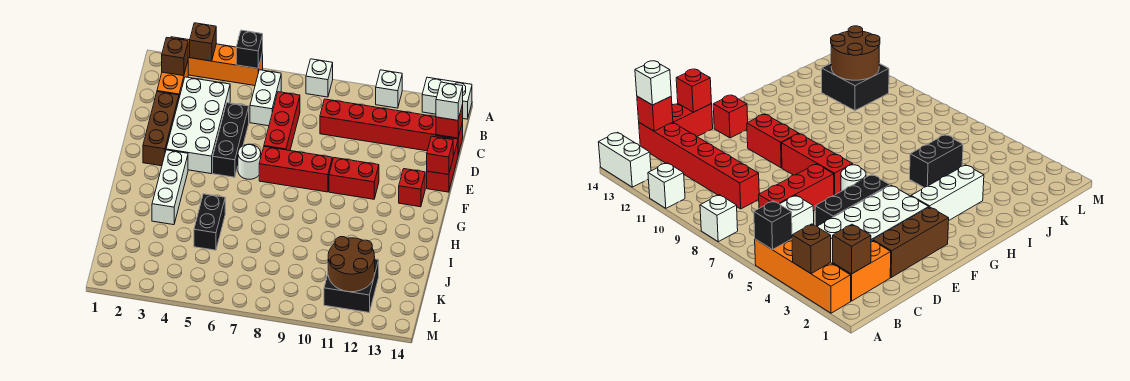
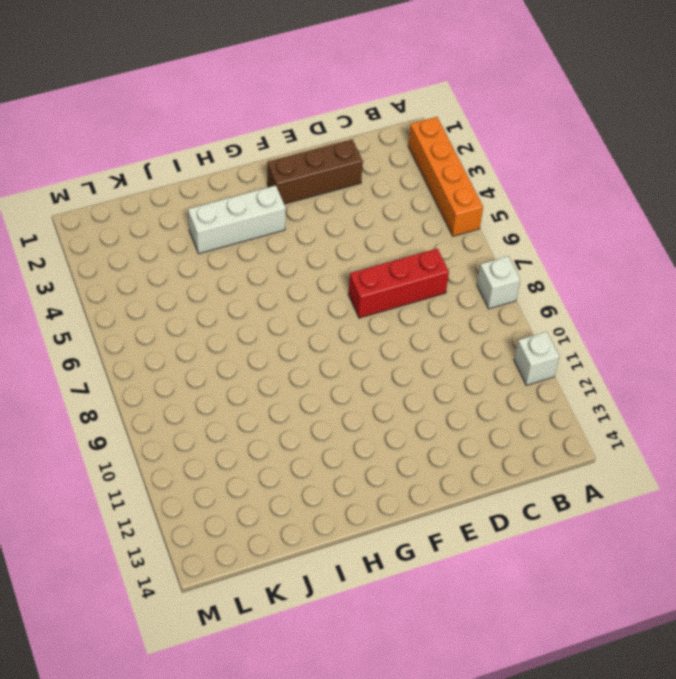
none -> white brick A13:A14 level 1
none -> orange brick B2:C2 level 1
none -> white brick B6:C6 level 1

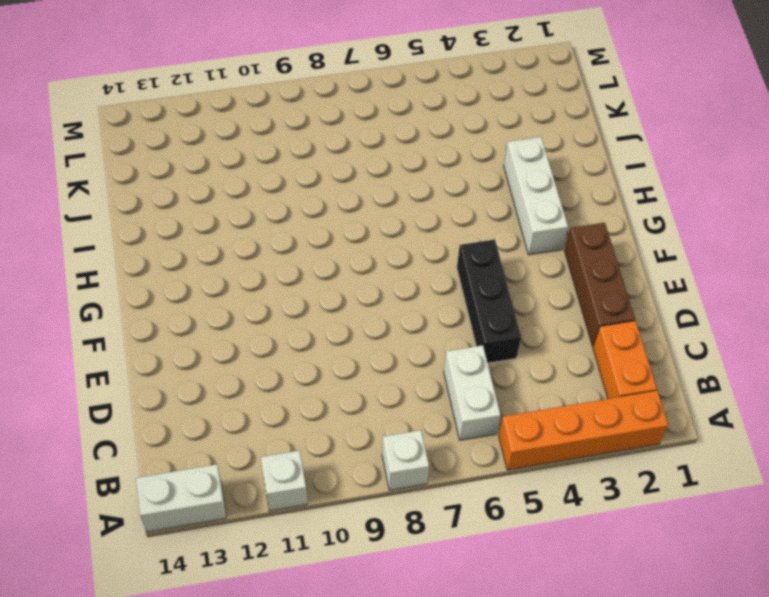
none -> white brick C3:F4 level 1
none -> red brick C7:E7 level 1
none -> red brick C9:C14 level 1

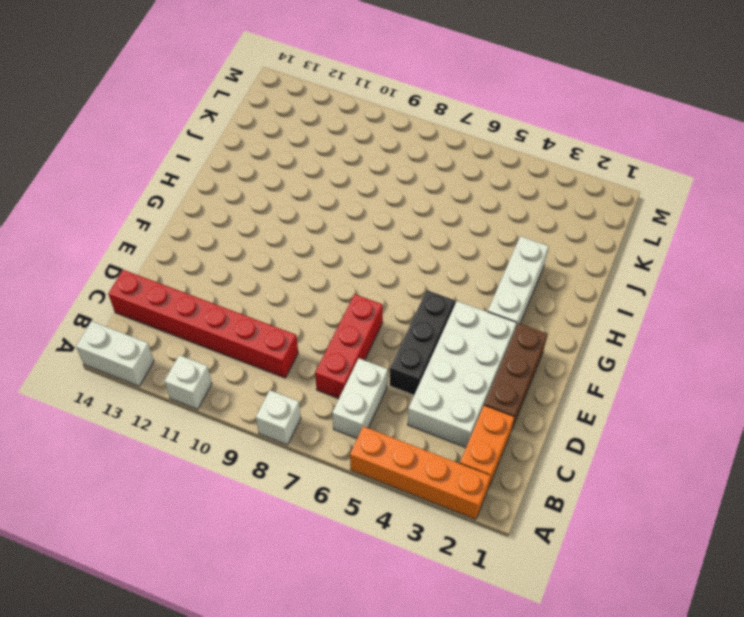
none -> red brick D14:E14 level 1
none -> white round brick F6 level 1
none -> red brick F7:F9 level 1

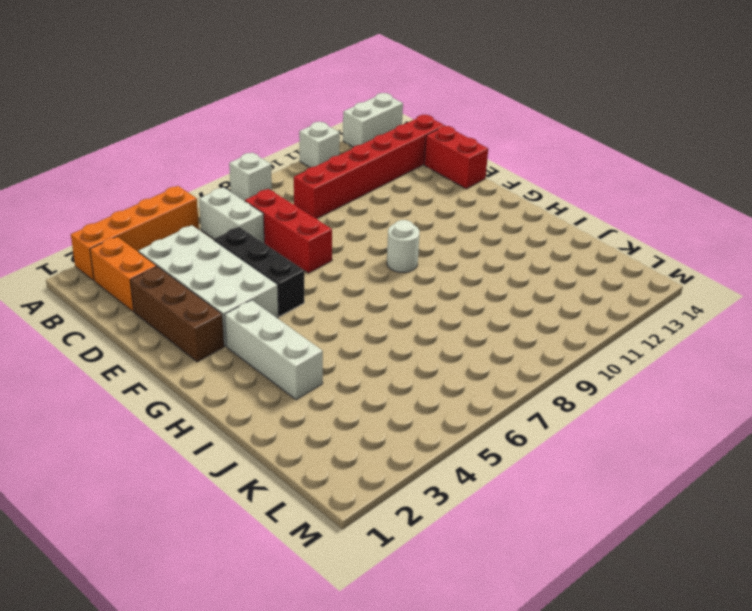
white round brick G9 level 1 -> white round brick F6 level 1
none -> red brick F7:F9 level 1
none -> red brick F10:F11 level 1
none -> red brick F13 level 1

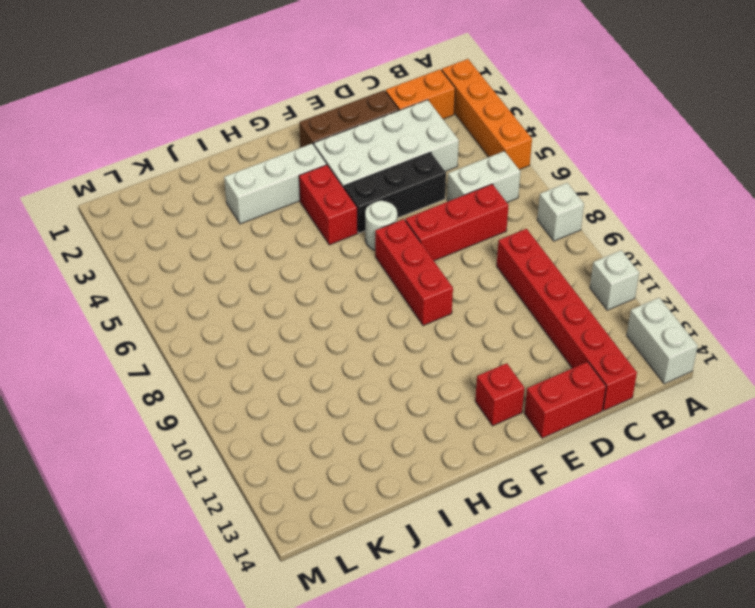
red brick G4:G5 level 1 -> red brick F10:F11 level 1
none -> black brick I5:J5 level 1
none -> black brick K11:L12 level 1
none -> brown brick A3 level 2

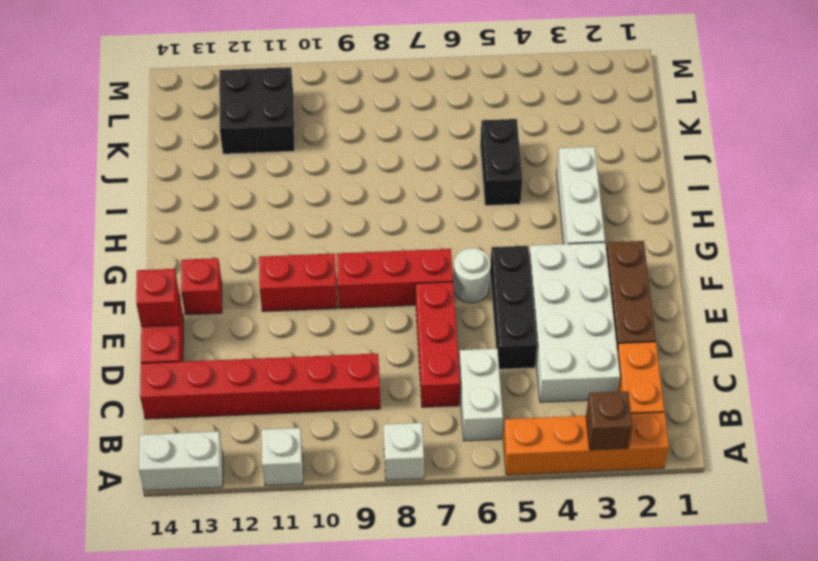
none -> black brick A5 level 2
none -> brown brick B2 level 2
none -> red brick C14 level 2

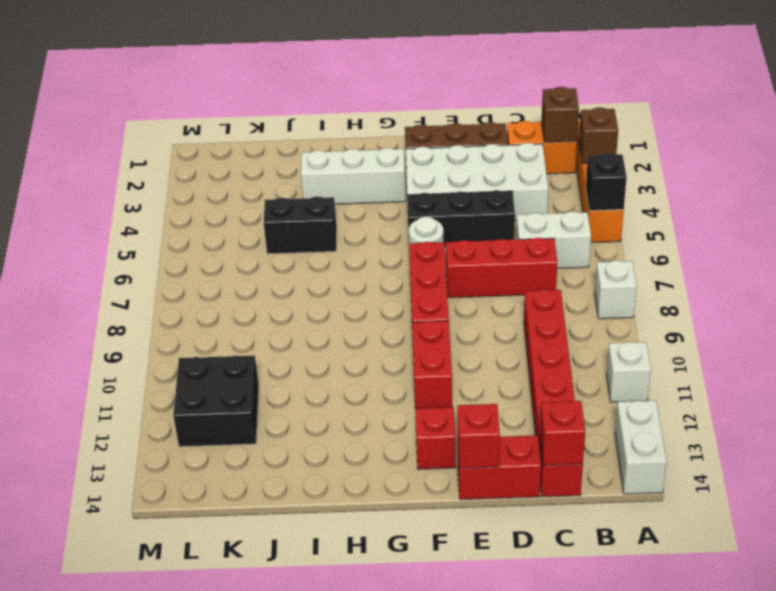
none -> brown round brick K11:L12 level 2
none -> white brick C14 level 3

